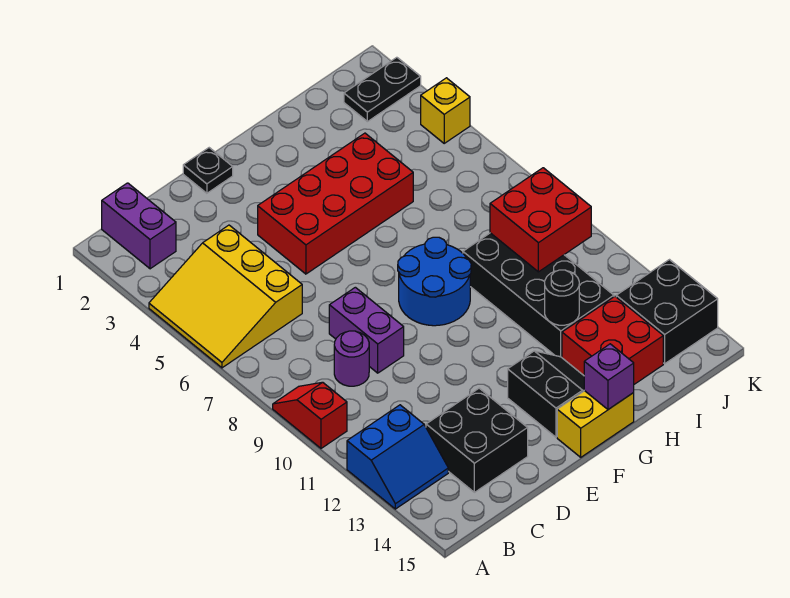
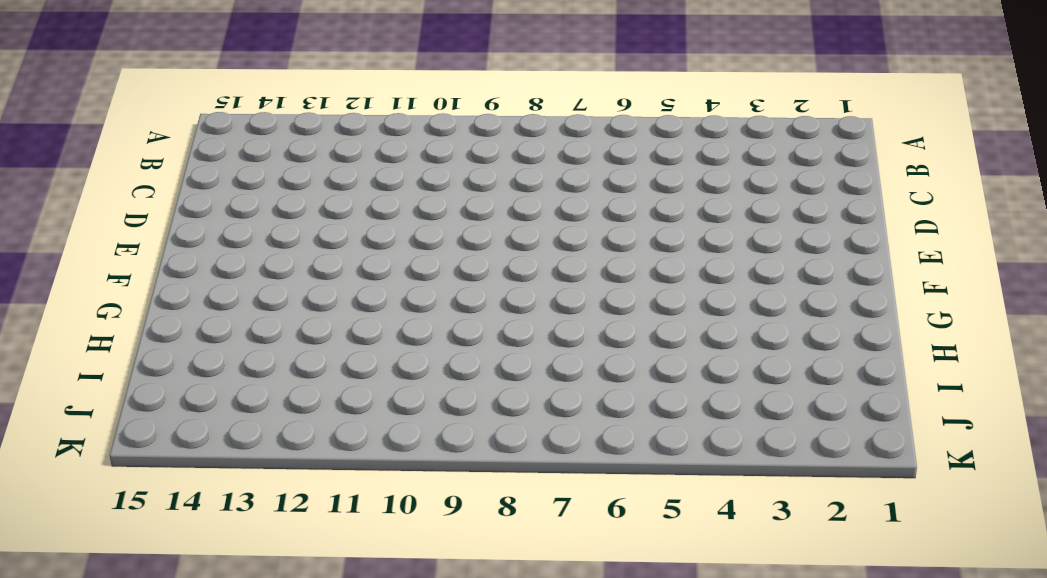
none -> yellow slope A4:C6 level 1 top C
none -> red slope A9:A10 level 1 top 10
none -> blue slope A12:B13 level 1 top 12

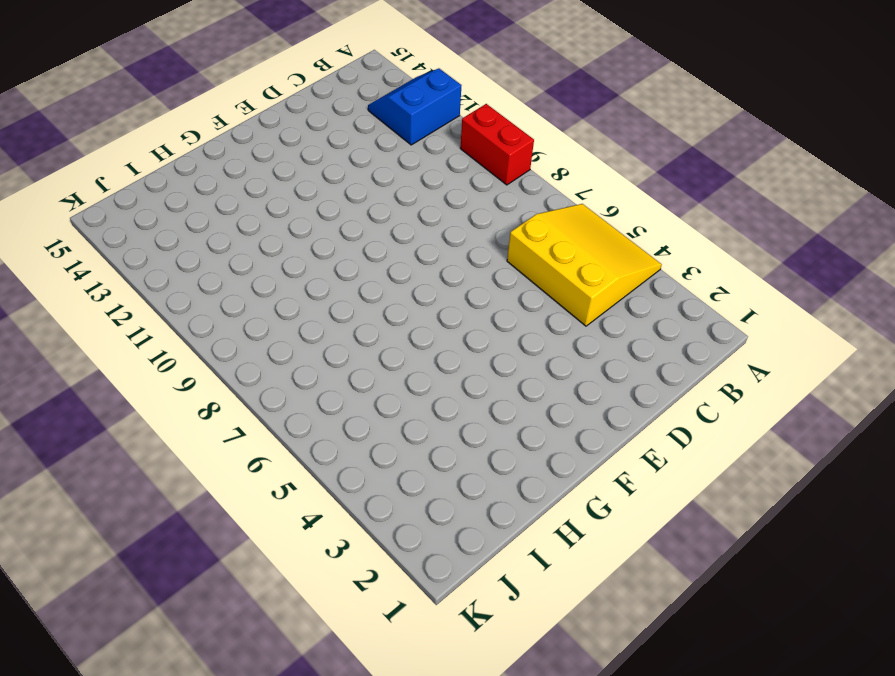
red brick A9:A10 level 1 -> red slope A9:A10 level 1 top 10
none -> purple brick B1:B2 level 1
none -> purple round brick C9 level 1
none -> black brick C13:D14 level 1

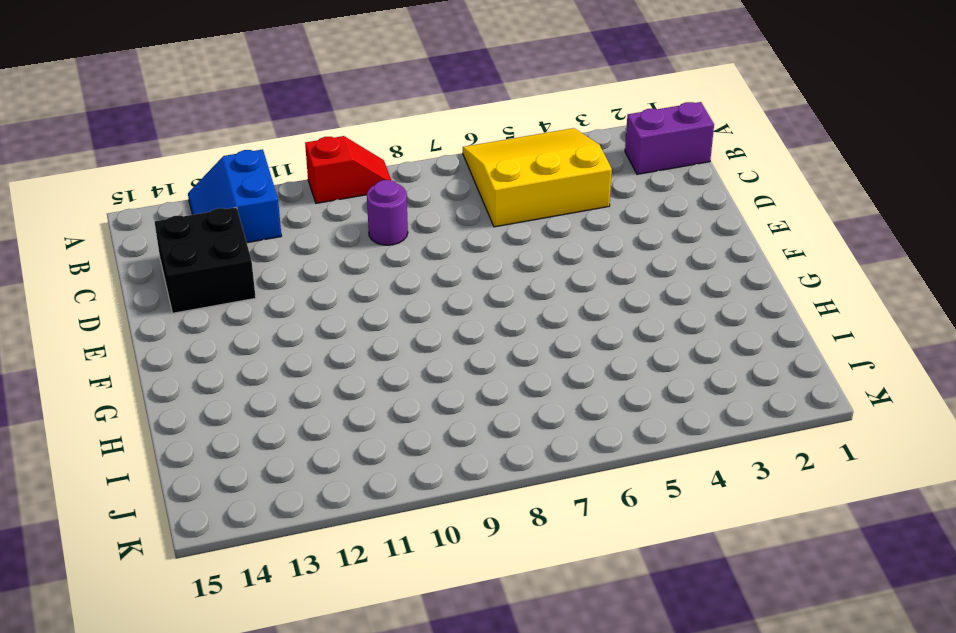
none -> purple brick D8:D9 level 1
none -> black plate E1 level 1
none -> red brick E4:H5 level 1

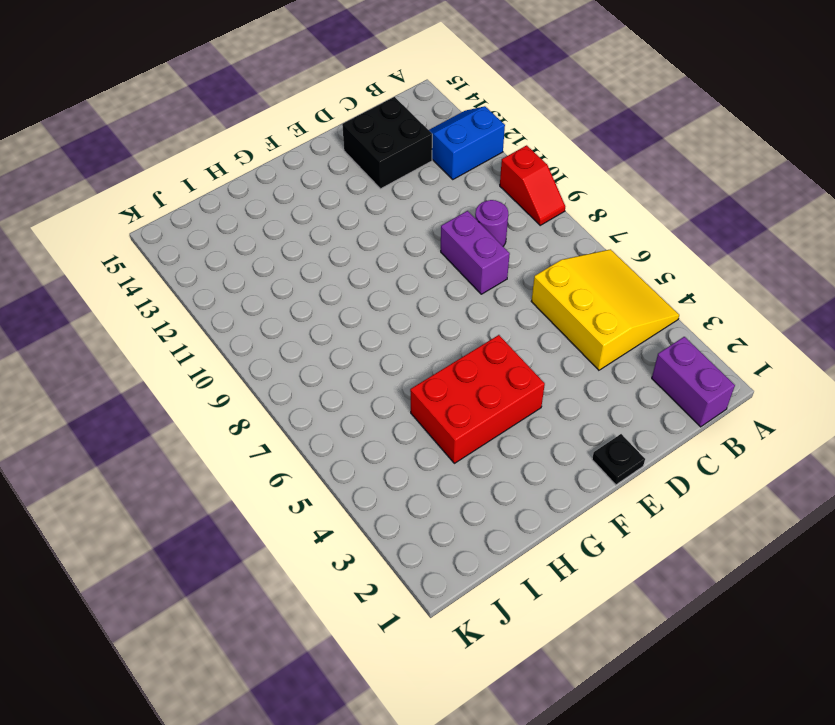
red brick F4:H5 level 1 -> red brick E4:H5 level 1
none -> blue round brick F8:G9 level 1
none -> black slope F13:G14 level 1 top F
none -> yellow brick F15:G15 level 1

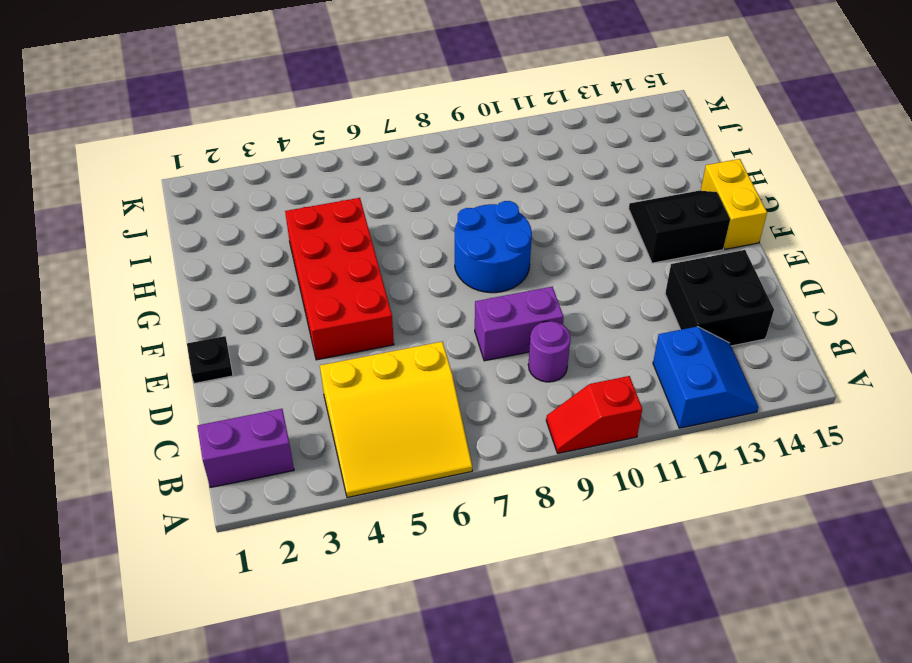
none -> black brick H9:I12 level 1
none -> red brick H13:I14 level 1
none -> black plate J2:K2 level 1

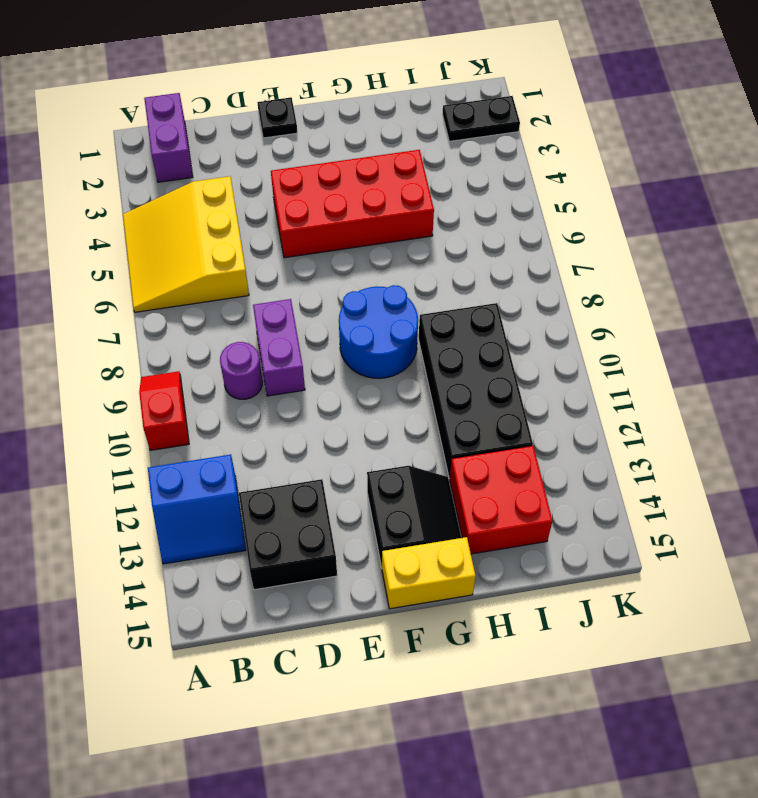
none -> black brick J13:K14 level 1
none -> yellow brick K4 level 1
none -> purple brick G15 level 2

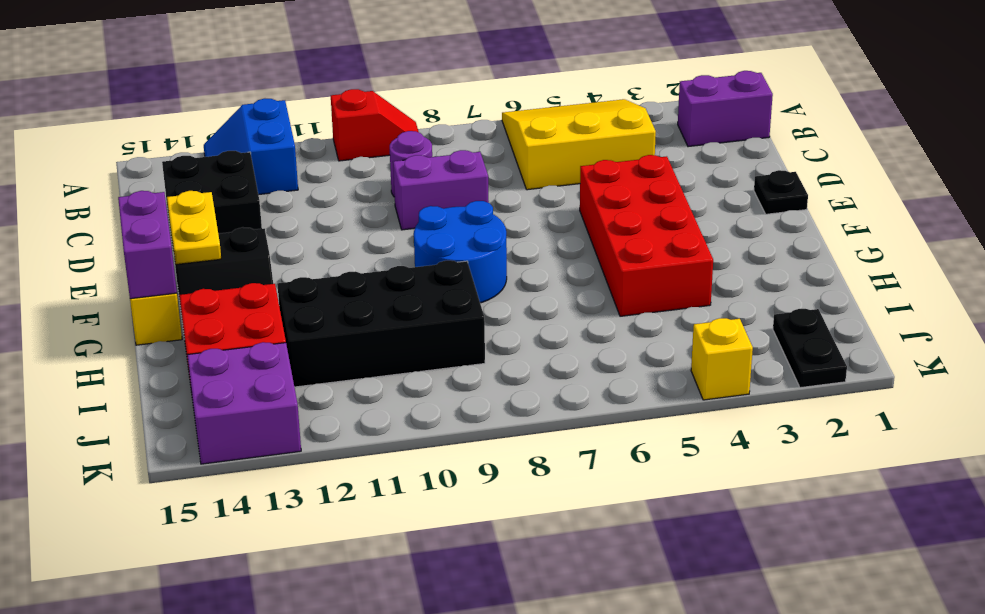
yellow plate E14:F14 level 2 -> none
purple brick F15:G15 level 2 -> purple brick G15 level 2
purple brick J13:K14 level 1 -> black brick J13:K14 level 1
none -> black round brick H12 level 2
none -> red brick I9:J10 level 2

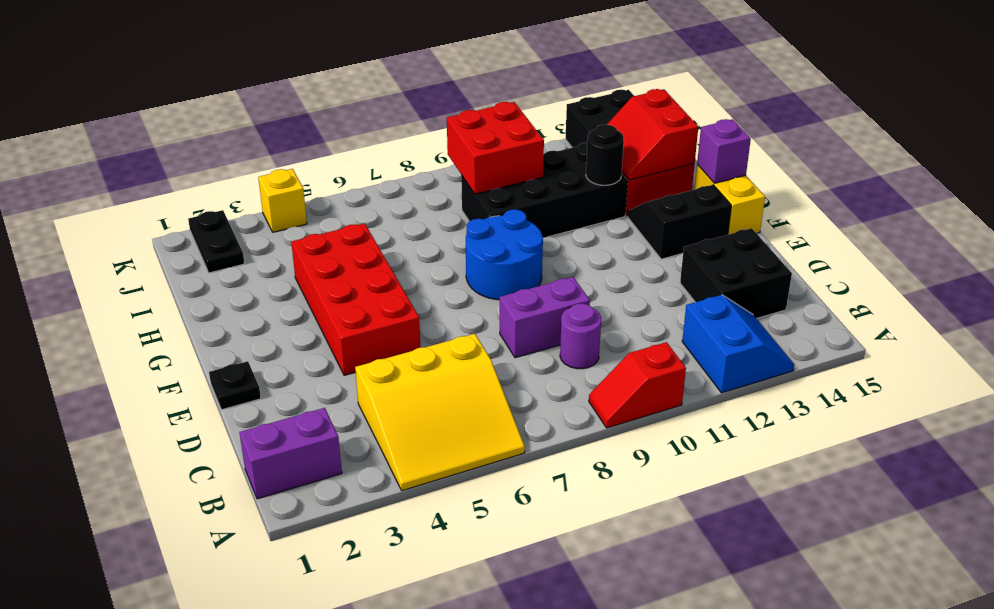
red slope H13:I14 level 2 top 14 -> none

